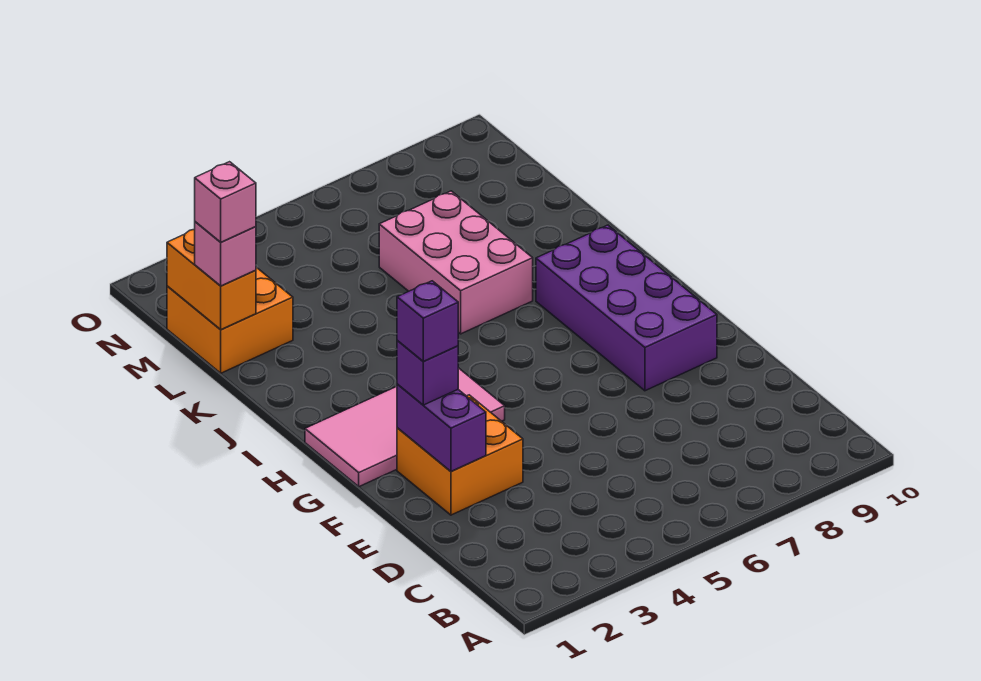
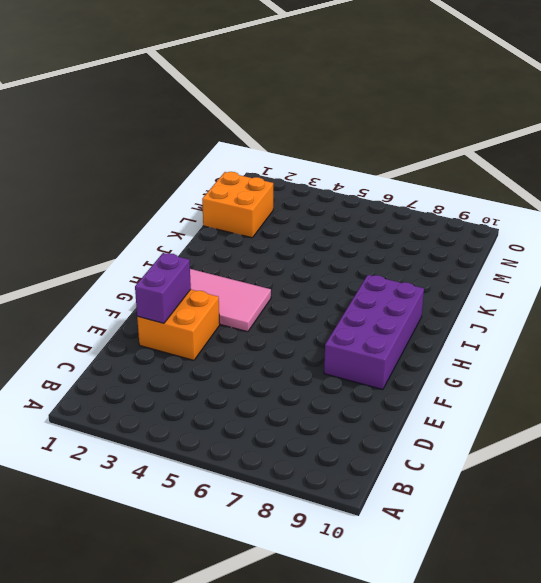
none -> pink brick J6:L7 level 1
none -> orange brick L1:M1 level 2

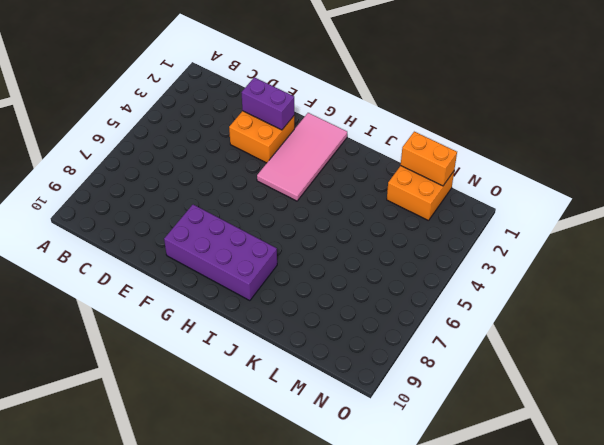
none -> pink brick J6:L7 level 1
none -> purple brick F2 level 3

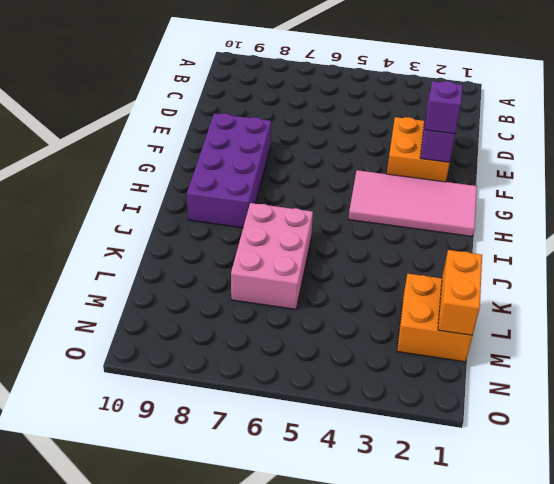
none -> pink brick L1 level 3
none -> purple brick F2 level 4

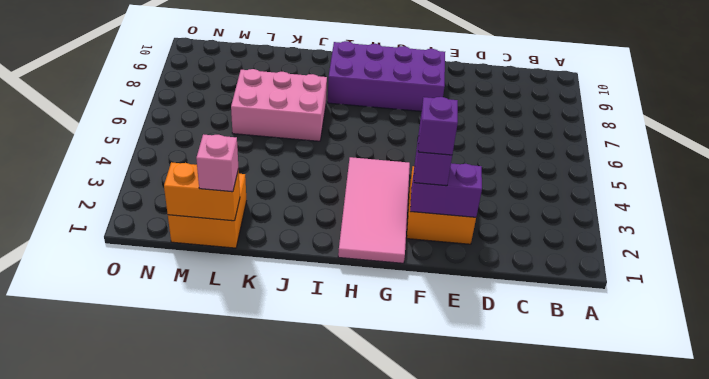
none -> pink brick L1 level 4

